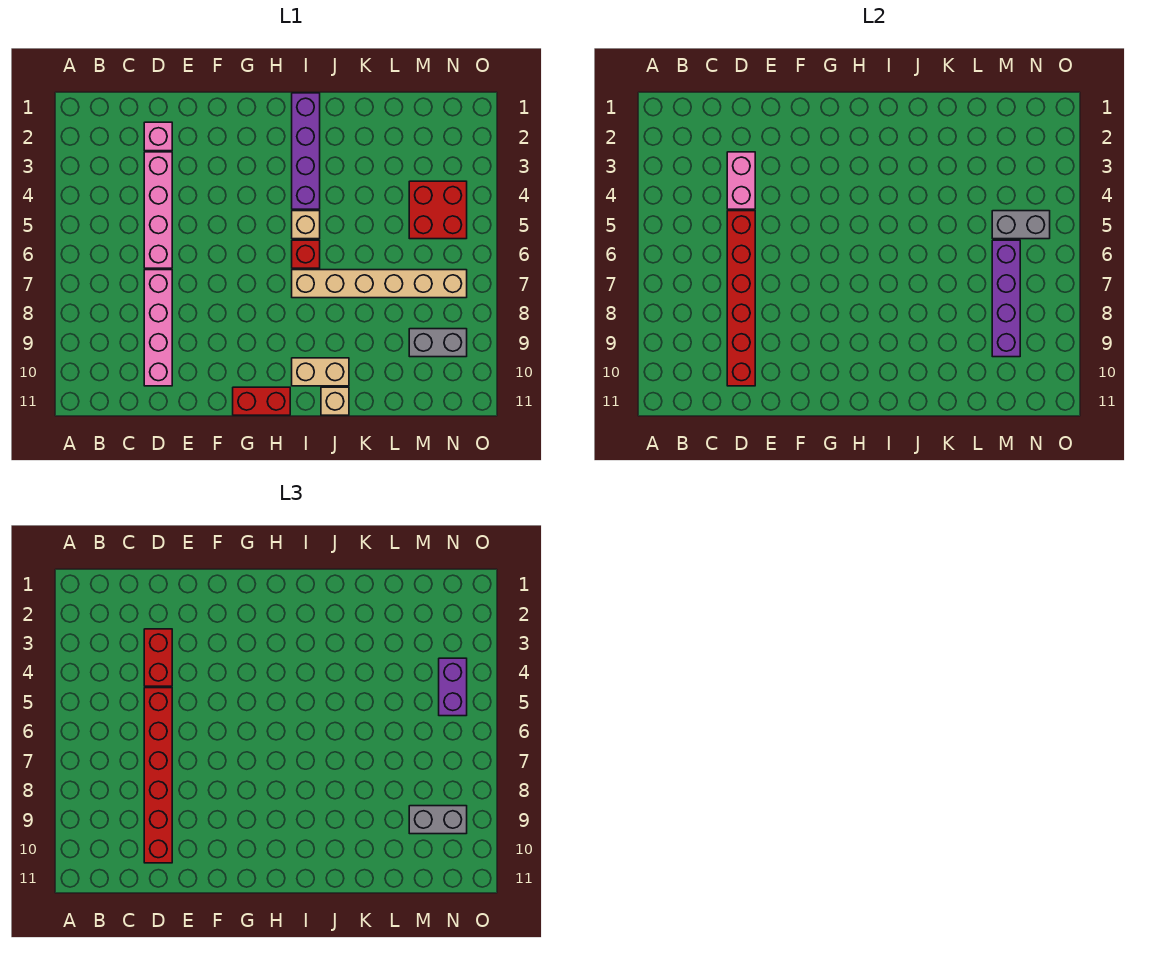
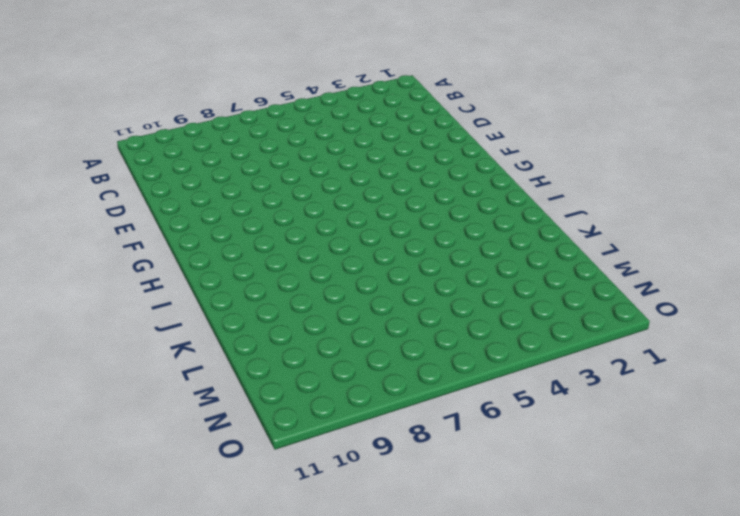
none -> pink brick D2 level 1
none -> pink brick D3:D6 level 1
none -> pink brick D7:D10 level 1

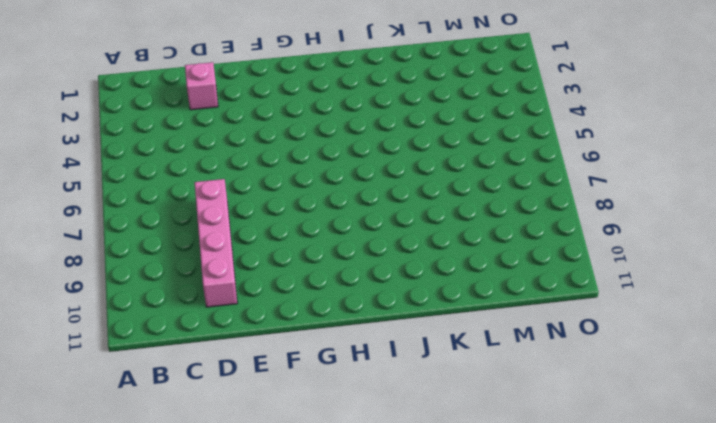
none -> pink brick D3:D6 level 1
none -> red brick G11:H11 level 1
none -> purple brick I1:I4 level 1

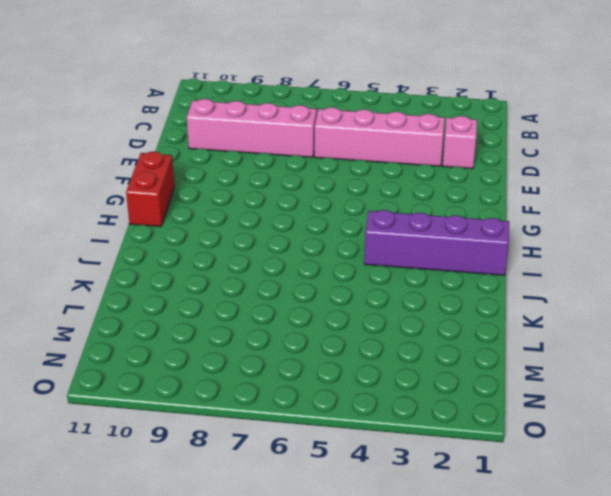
none -> tan brick I5 level 1
none -> red brick I6 level 1
none -> tan brick I7:N7 level 1

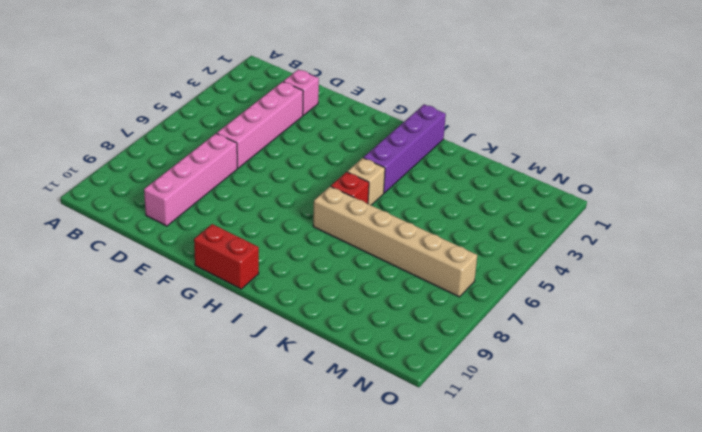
none -> tan brick I10:J10 level 1
none -> tan brick J11 level 1
none -> red brick M4:N5 level 1

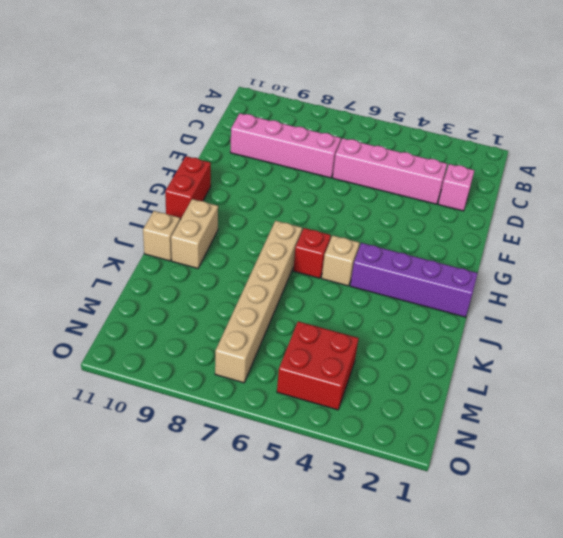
none -> grey brick M9:N9 level 1
none -> pink brick D3:D4 level 2
none -> red brick D5:D10 level 2

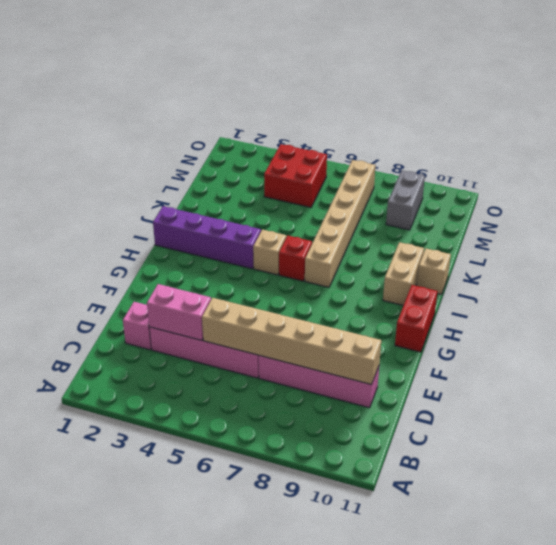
tan brick D5:D10 level 2 -> red brick D5:D10 level 2
none -> grey brick M5:N5 level 2
none -> purple brick M6:M9 level 2
none -> red brick D3:D4 level 3

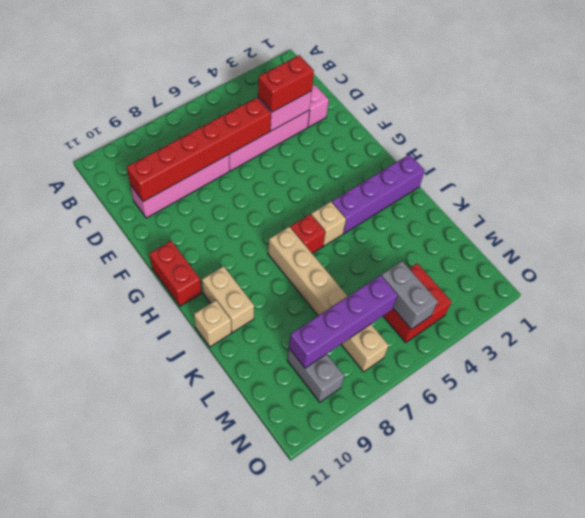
none -> red brick D5:D10 level 3
none -> grey brick M9:N9 level 3
none -> purple brick N4:N5 level 3

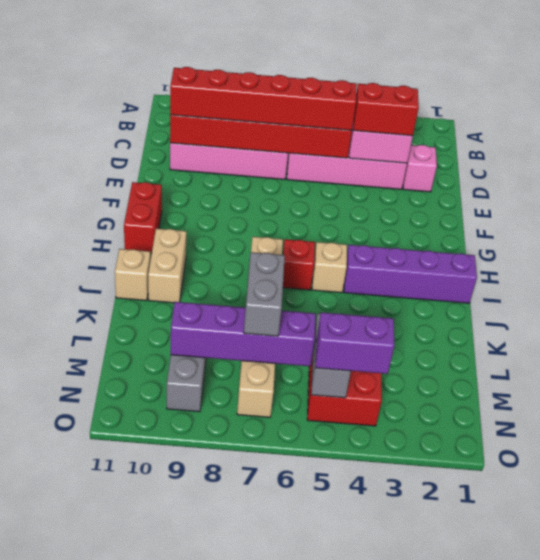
grey brick L7:M7 level 3 -> grey brick M9:N9 level 3

